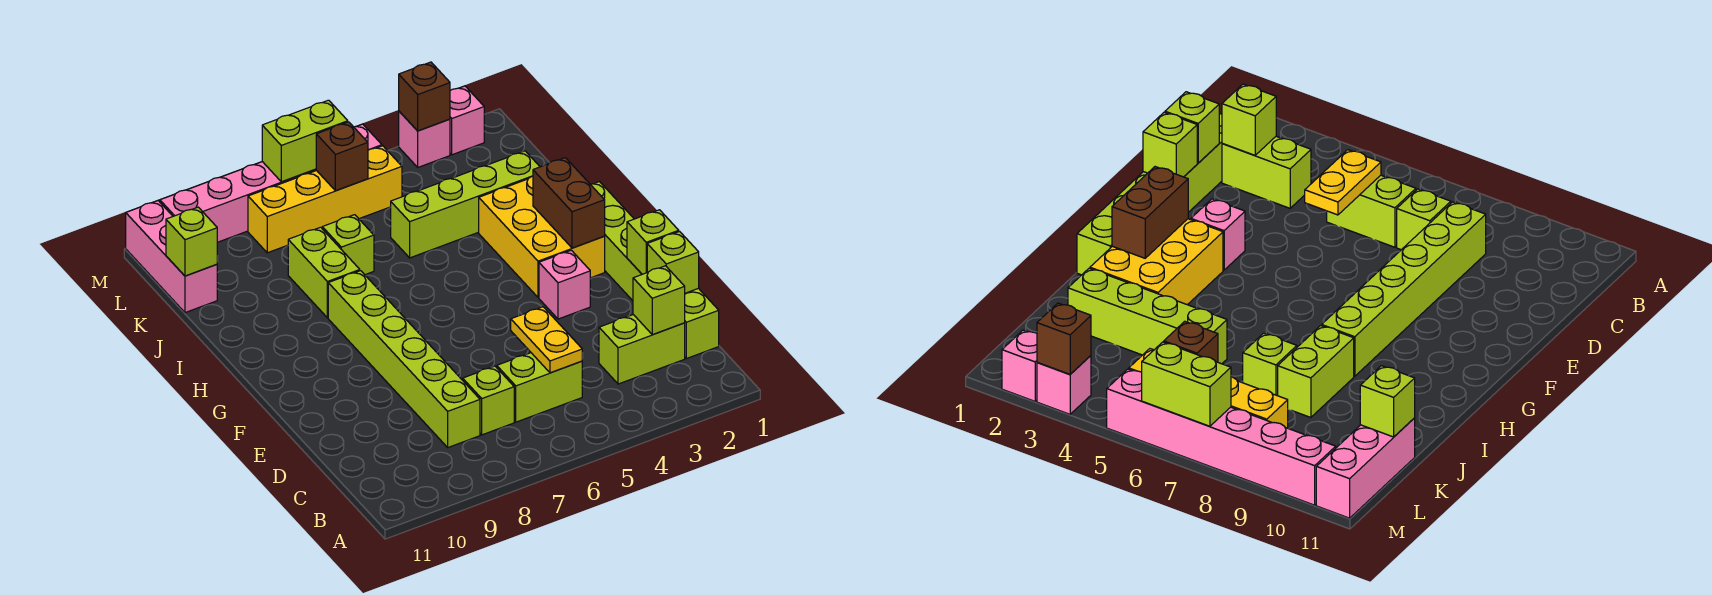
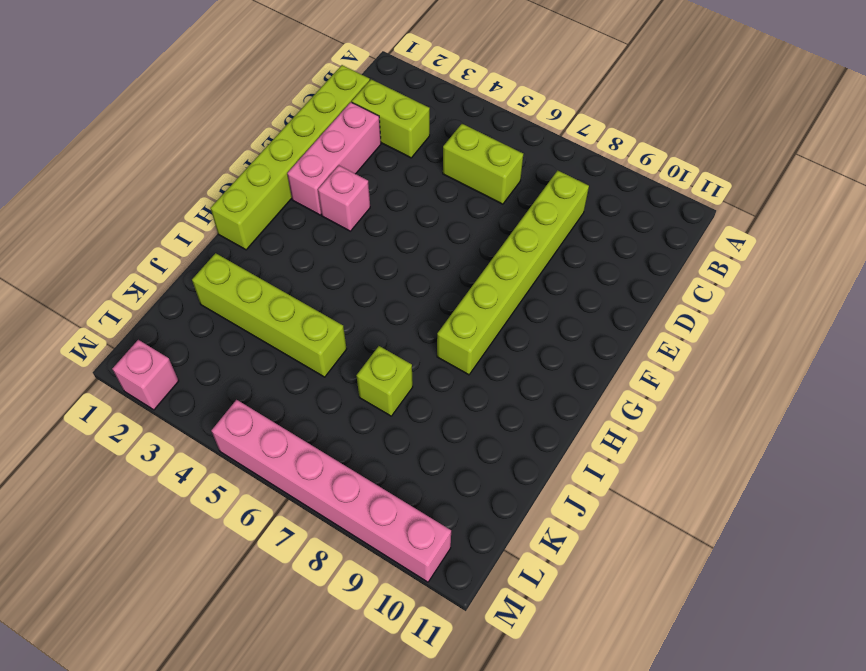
pink brick D2:F2 level 1 -> pink brick K11:M11 level 1
none -> lime brick C7 level 1
none -> yellow brick G2:I3 level 1
none -> lime brick I8:J8 level 1

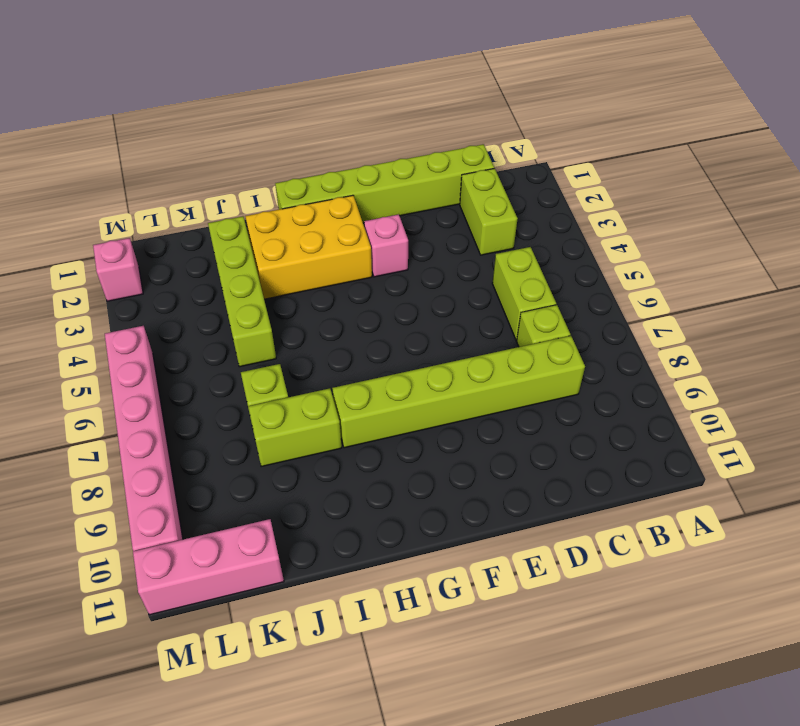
none -> yellow brick L5:L8 level 1
none -> pink brick M3 level 1
none -> lime brick C2 level 2

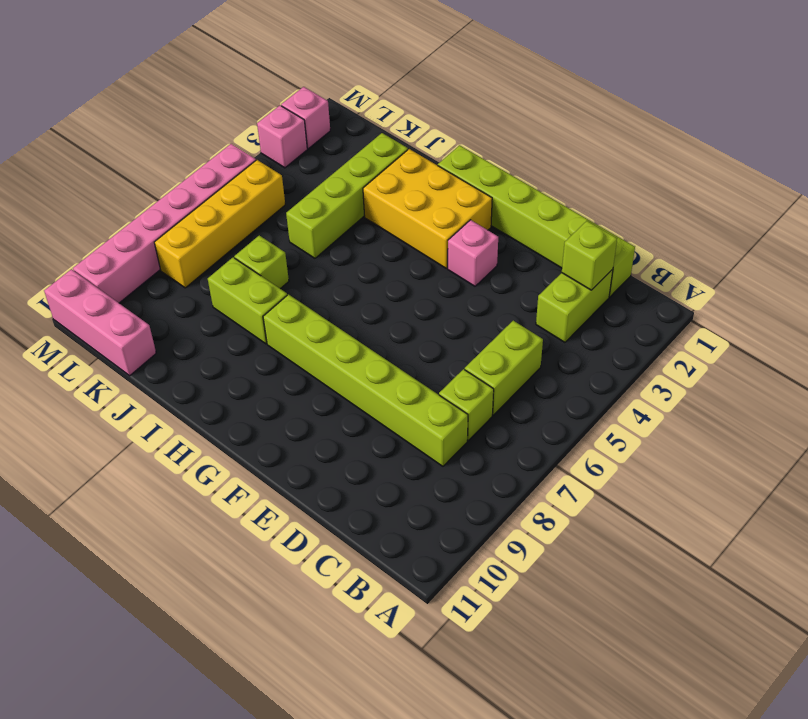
none -> yellow plate C5:D5 level 2
none -> lime brick D1 level 2
none -> lime brick E1 level 2

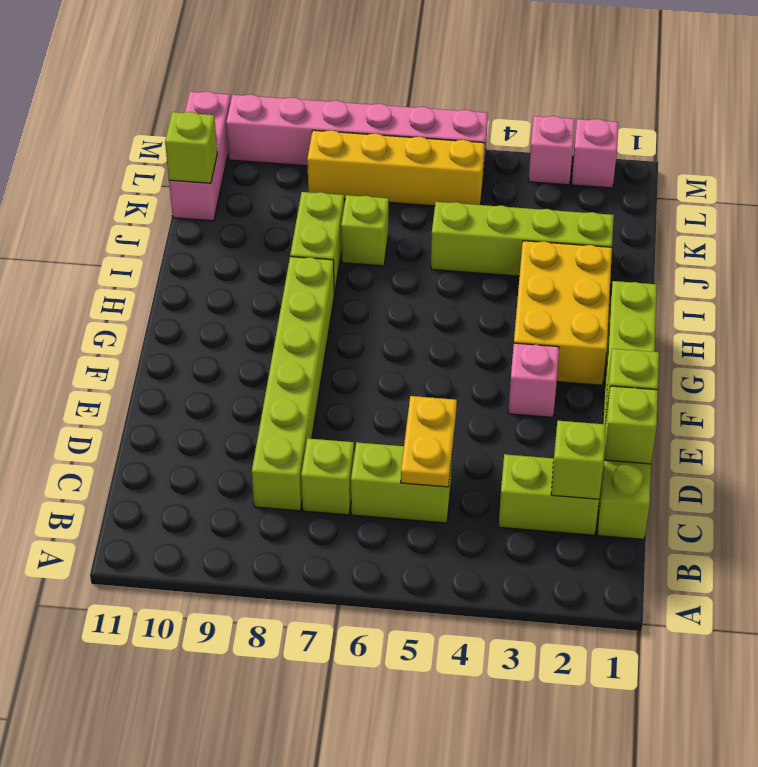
none -> brown brick G2:H2 level 2
none -> brown brick L6 level 2
none -> brown brick M3 level 2

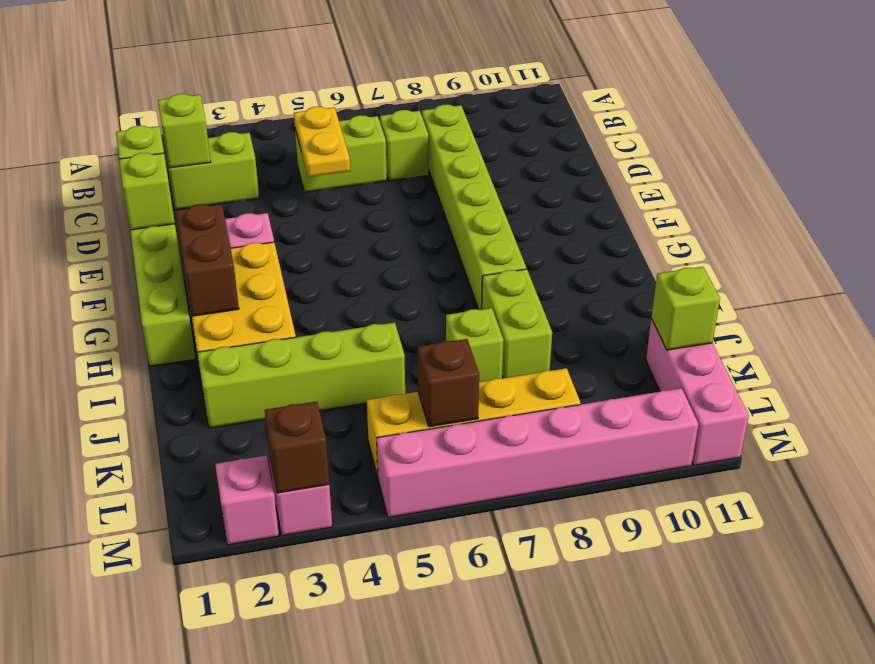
none -> lime brick M6:M7 level 2

